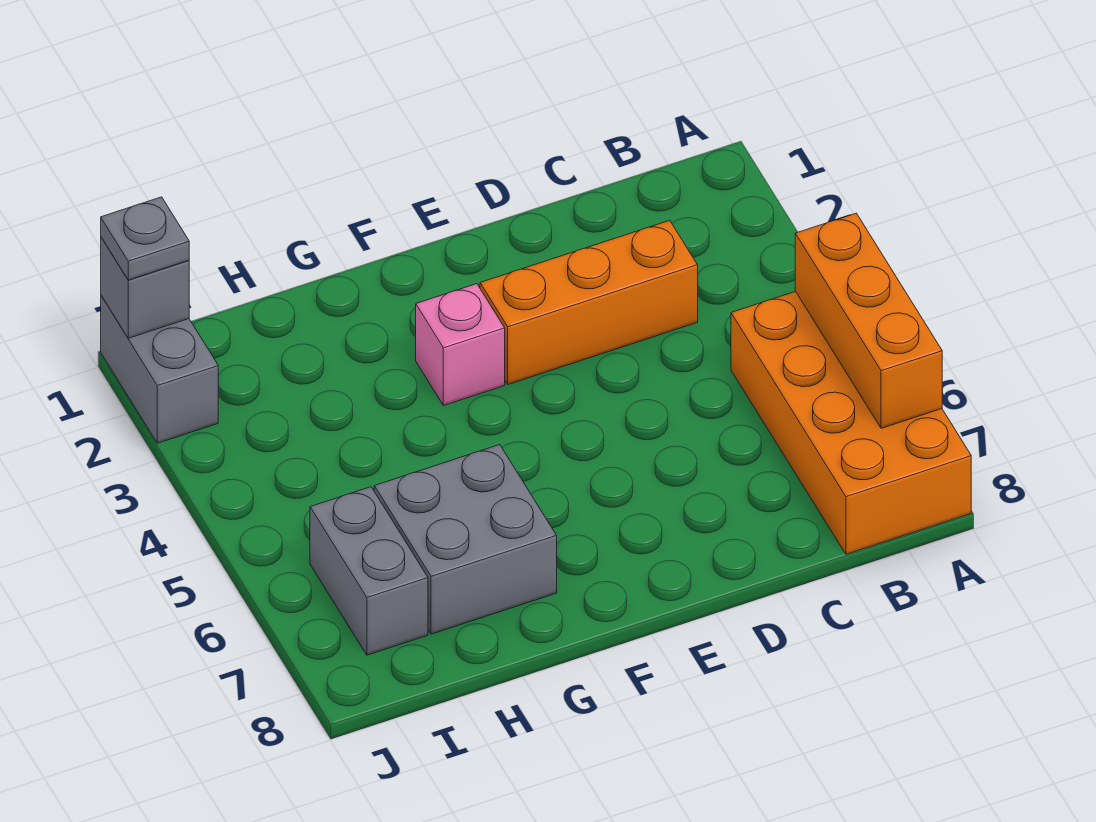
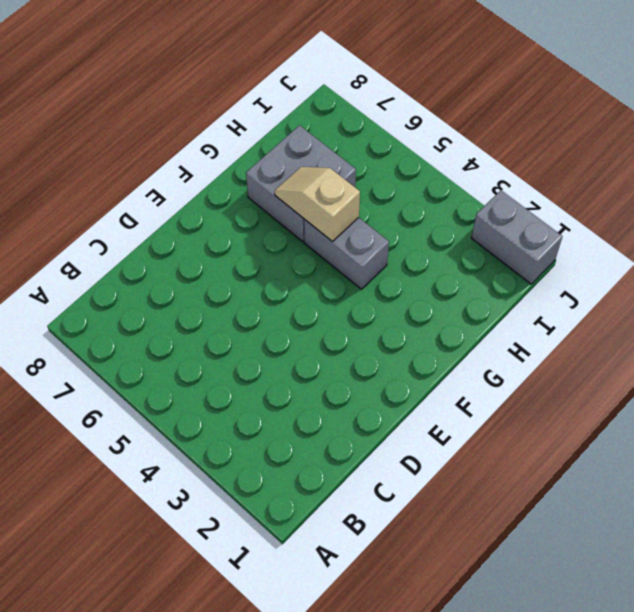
grey brick G4:G5 level 1 -> grey brick I6:I7 level 1
tan slope G5:G6 level 2 top 5 -> none
none -> orange brick A5:B8 level 1
none -> orange brick C3:E3 level 1

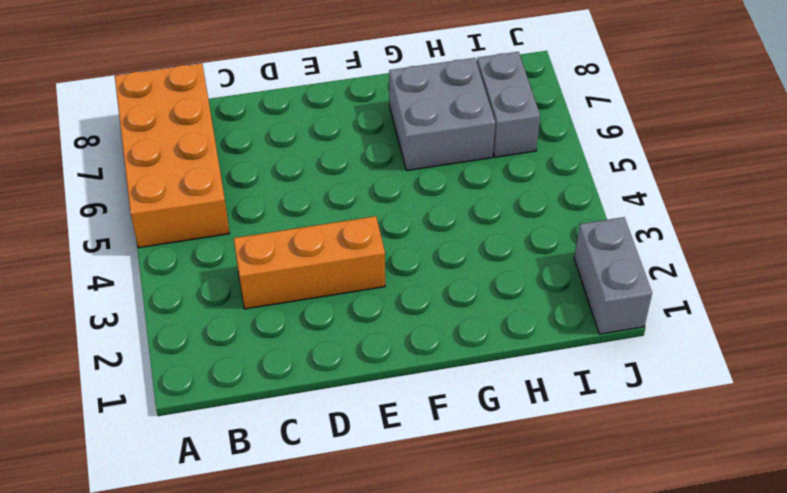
none -> pink brick F3 level 1
none -> orange brick A5:A7 level 2

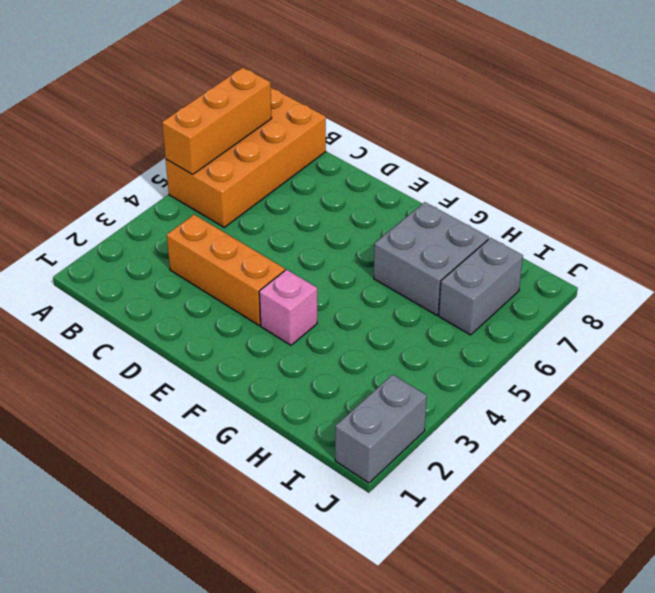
none -> grey brick J1 level 2
none -> grey plate J1 level 3

